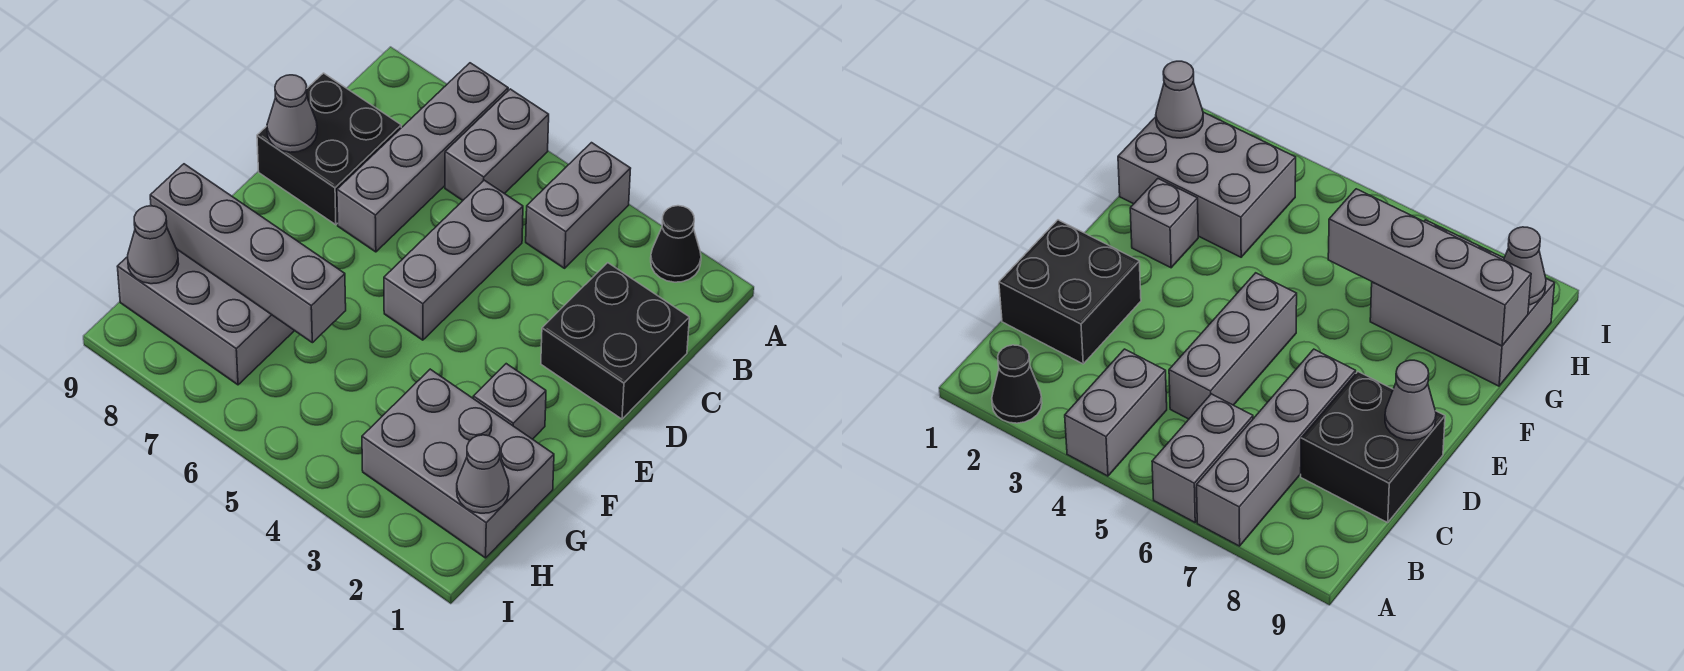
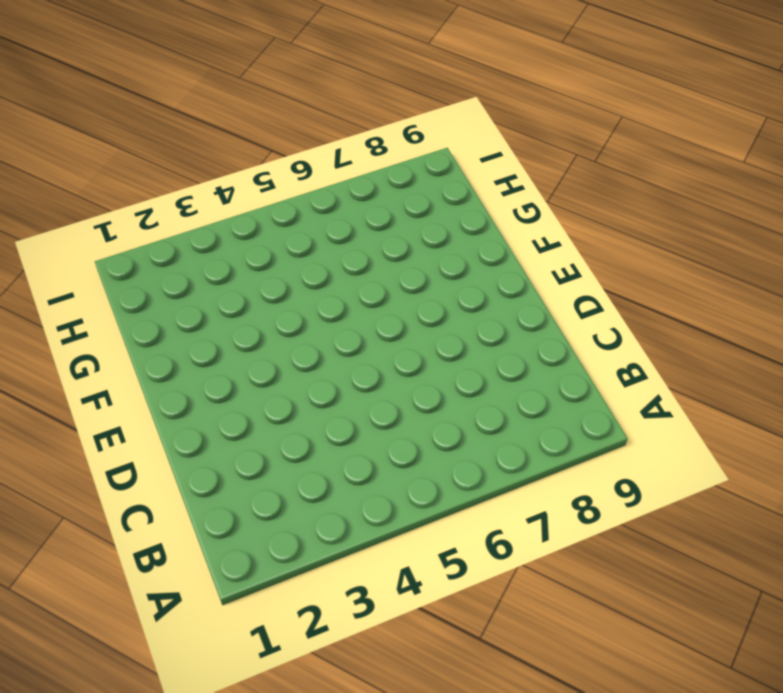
none -> black cone A2 level 1
none -> grey brick A4:B4 level 1
none -> grey brick A6:B6 level 1

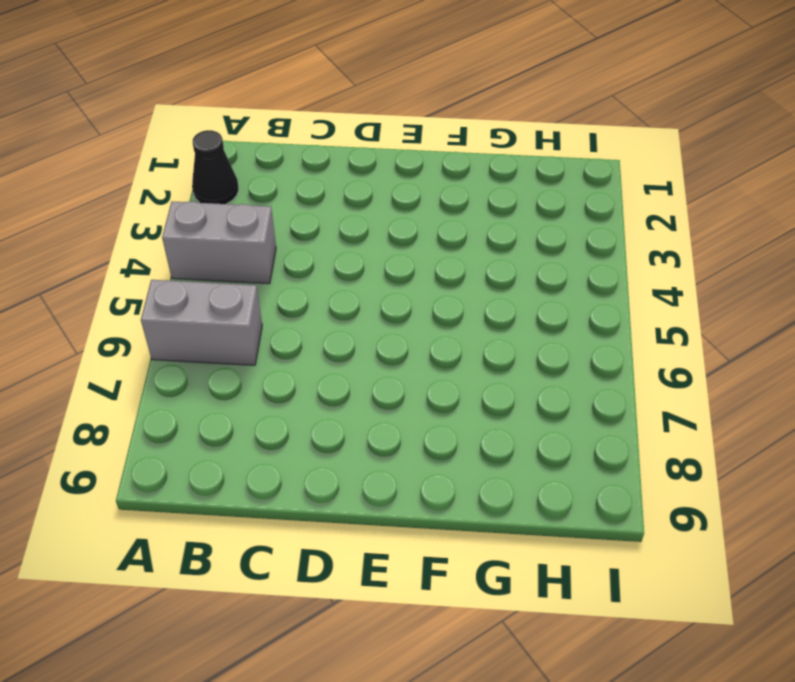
none -> grey brick A7:D7 level 1
none -> black brick C1:D2 level 1
none -> grey brick C5:E5 level 1

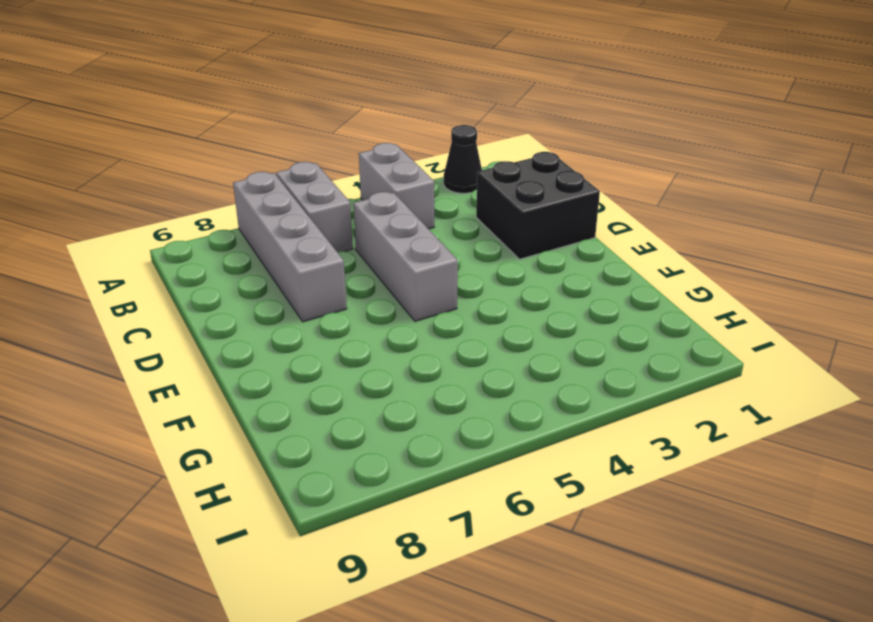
none -> black brick C8:D9 level 1
none -> grey brick F2 level 1
none -> grey brick G1:H3 level 1

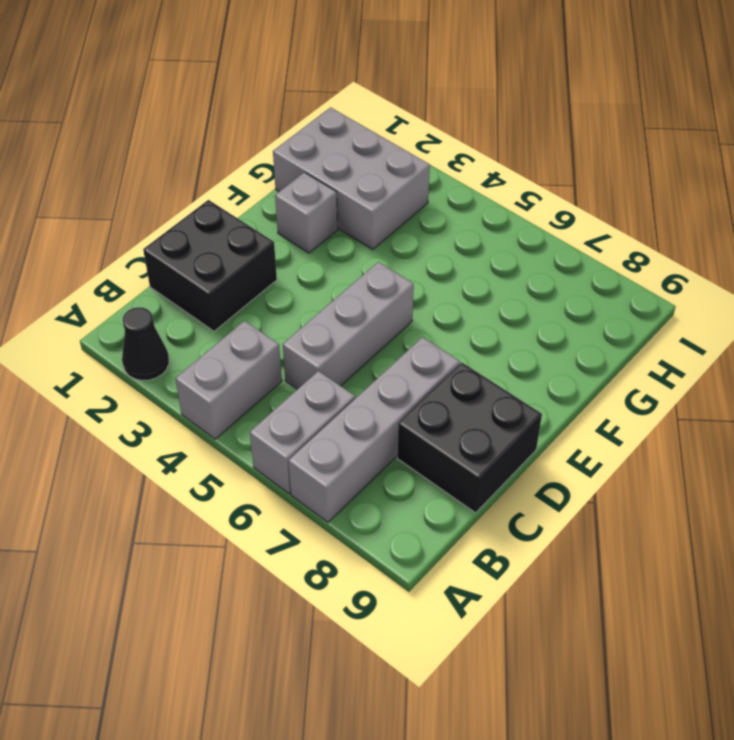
none -> grey brick G7:H9 level 1
none -> grey cone D9 level 2
none -> grey brick G6:G9 level 2

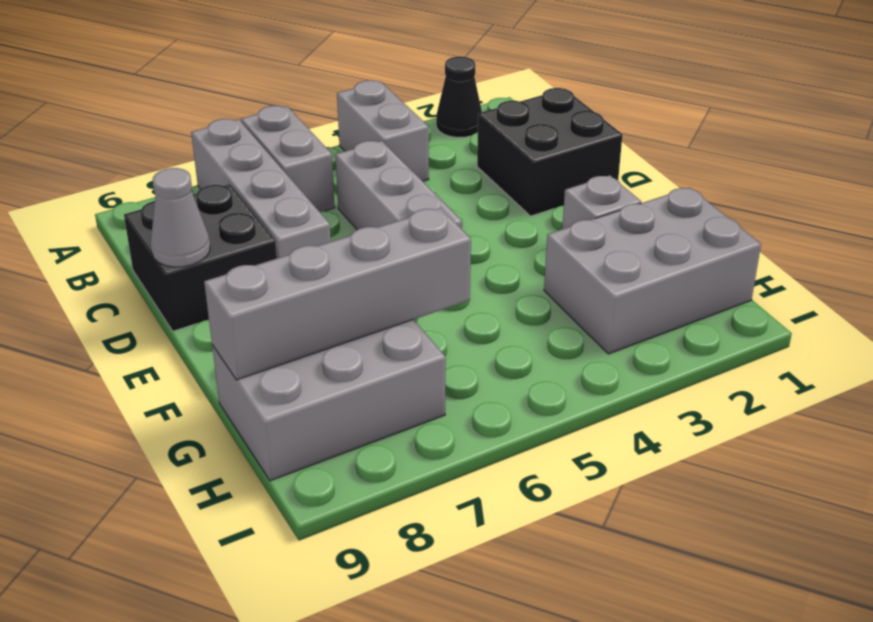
none -> grey cone H1 level 2
none -> grey cone H9 level 2

